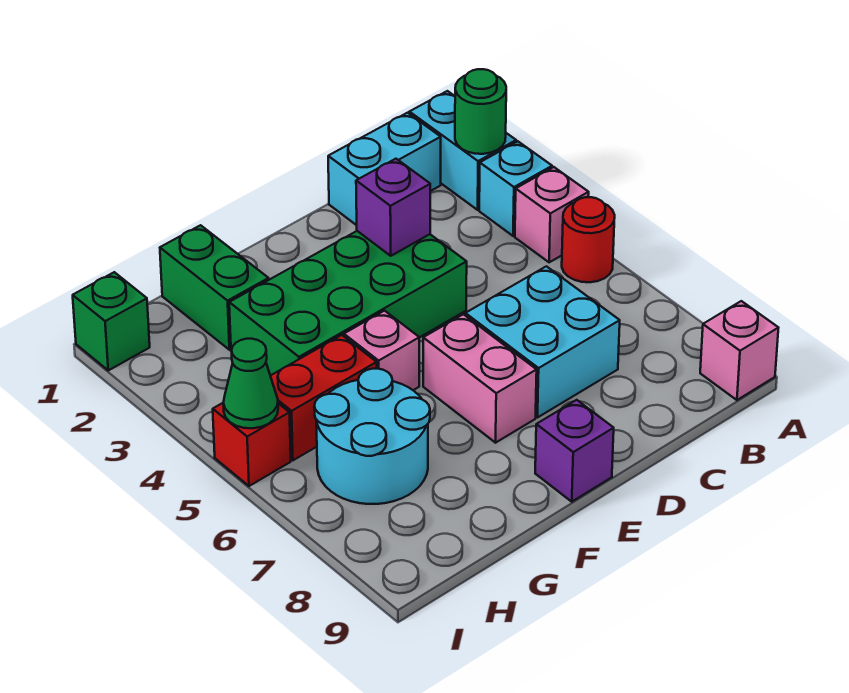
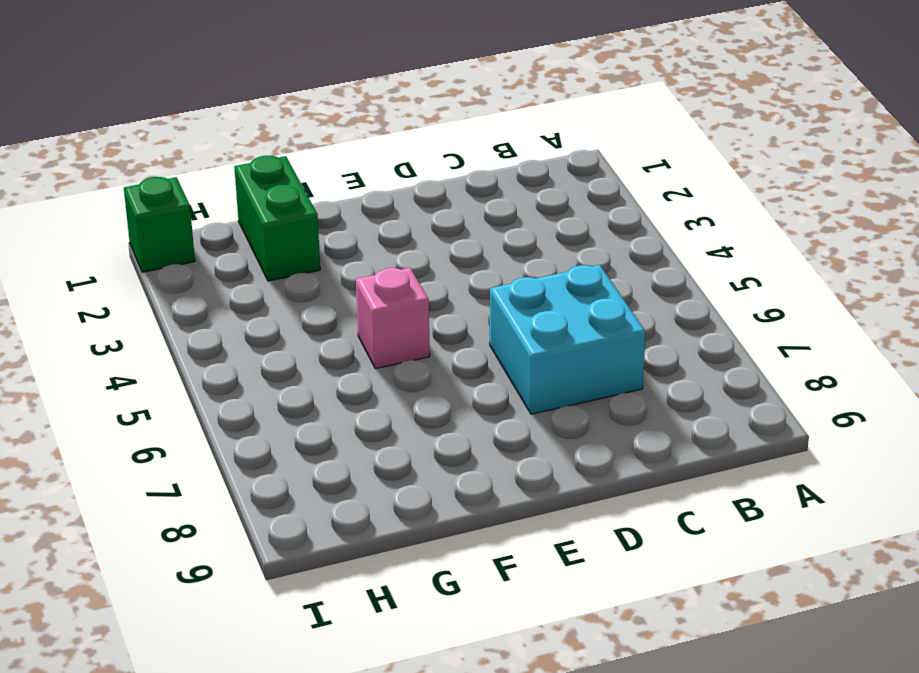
none -> cyan brick A1:A2 level 1
none -> cyan brick A3 level 1
none -> pink brick A4 level 1

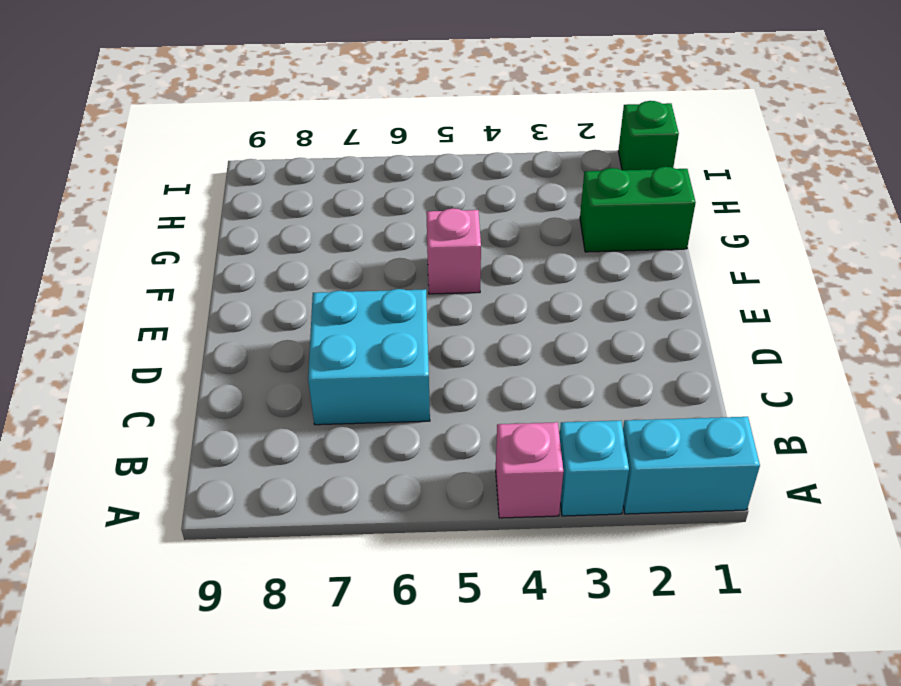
none -> red round brick A5 level 1
none -> pink brick A9 level 1
none -> cyan brick B1:C1 level 1

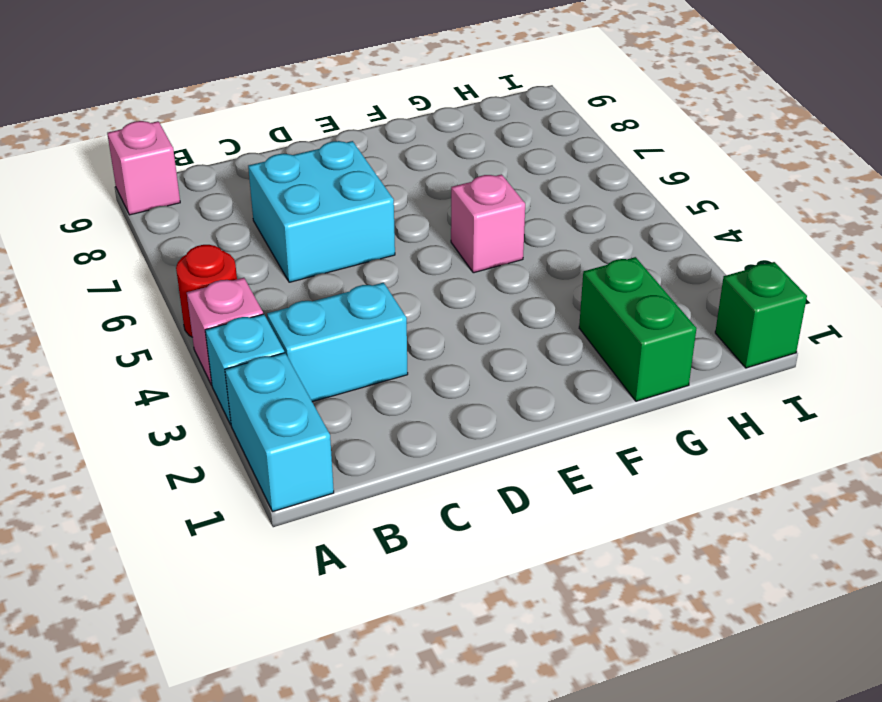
cyan brick B3:C3 level 1 -> cyan brick B1:C1 level 1
none -> green brick D3:G4 level 1
none -> pink brick E6:E7 level 1
none -> purple brick E9 level 1

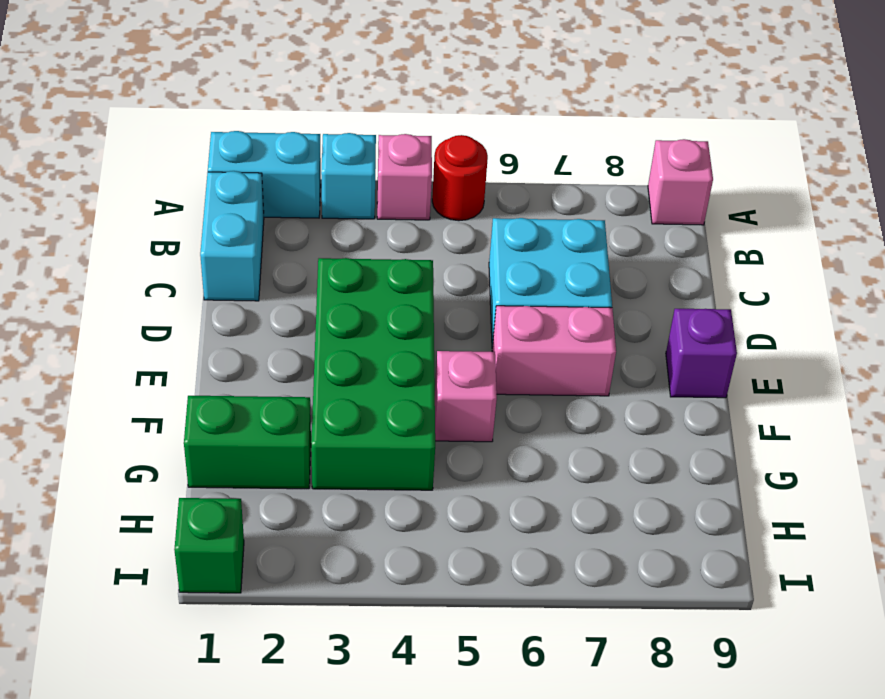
none -> red brick G5:H5 level 1
none -> cyan round brick G6:H7 level 1
none -> red brick I5 level 1

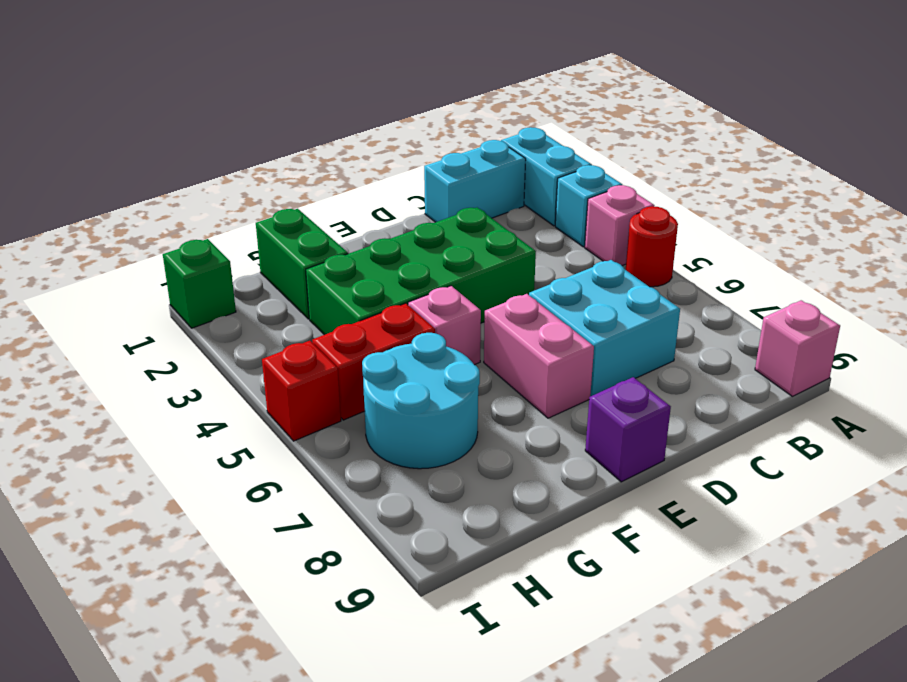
none -> green round brick A2 level 2
none -> purple brick D3 level 2
none -> green cone I5 level 2

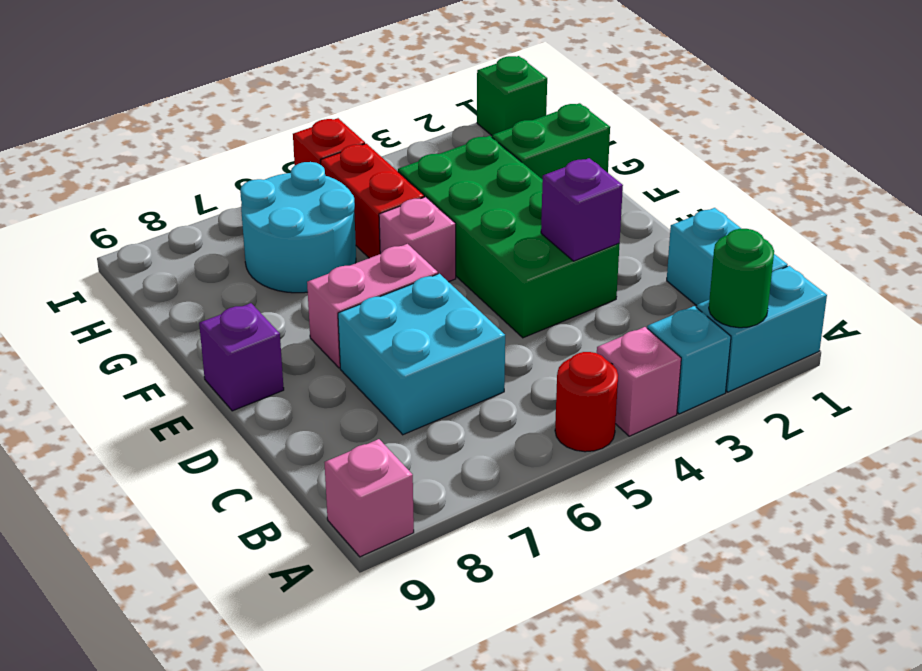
none -> green cone I5 level 2

